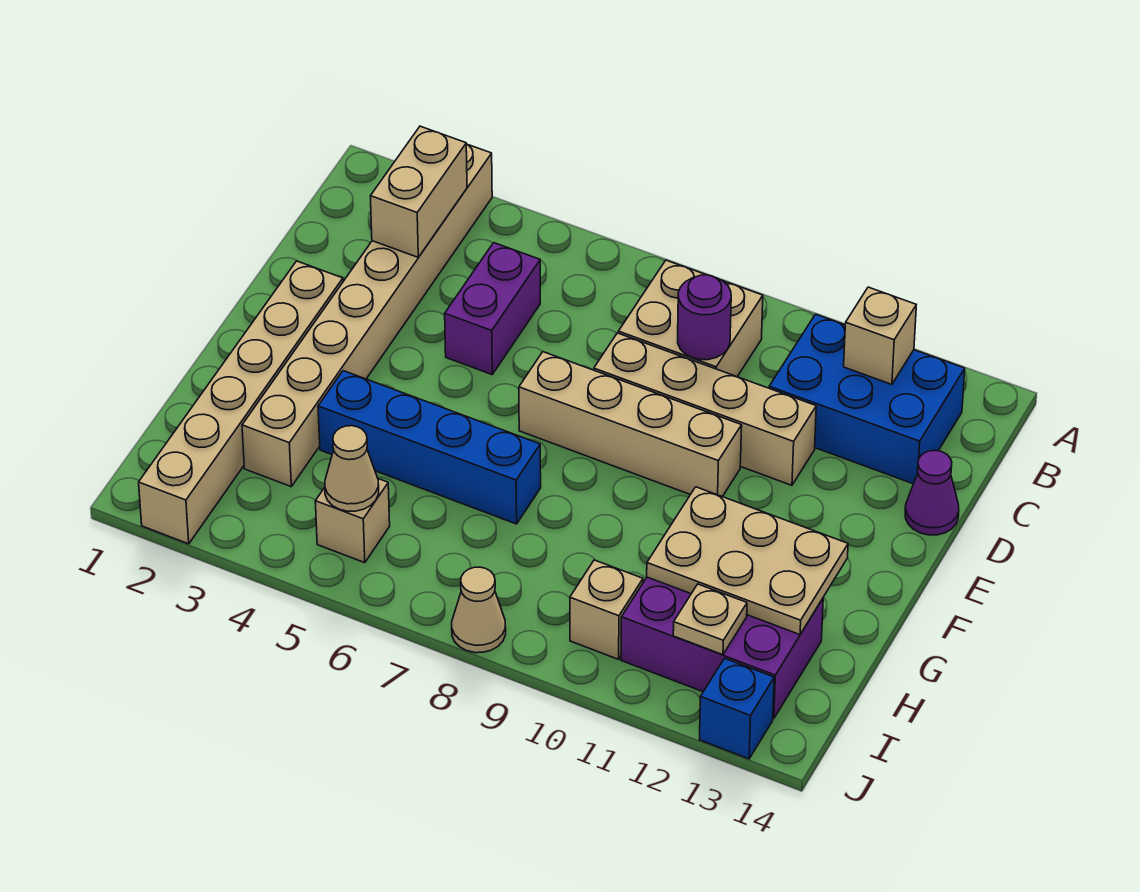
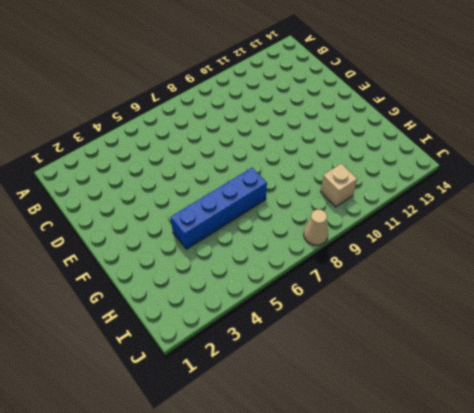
none -> tan brick A3:H3 level 1
none -> tan brick B8:C9 level 1
none -> blue brick B11:C13 level 1

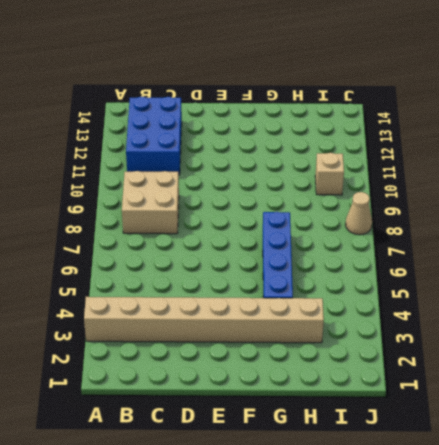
none -> purple brick C5:D5 level 1
none -> tan brick D8:D11 level 1
none -> purple cone D14 level 1

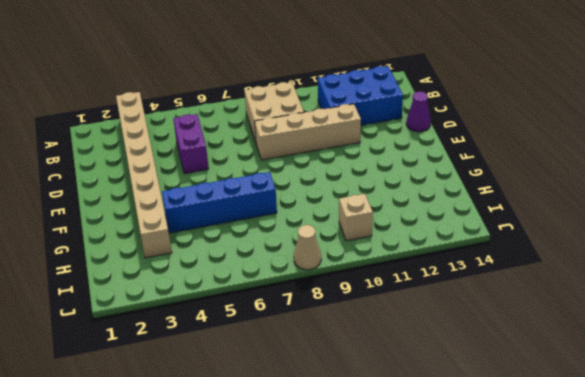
none -> tan brick E2:J2 level 1
none -> tan brick E7:E10 level 1
none -> purple brick H11:I13 level 1

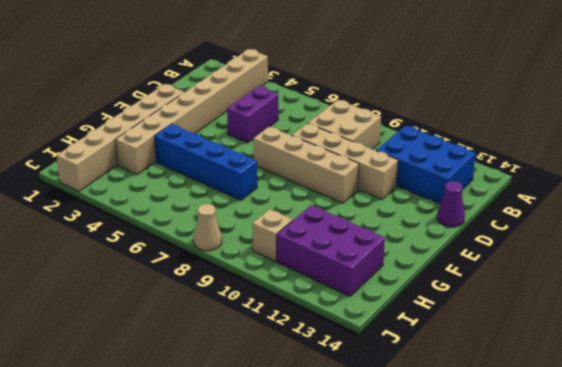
none -> tan brick I5 level 1
none -> blue brick J13 level 1
none -> tan brick B3:C3 level 2

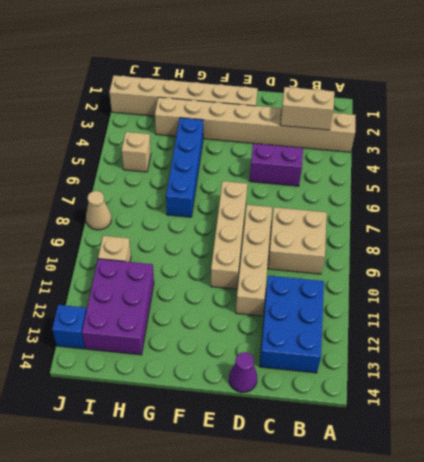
none -> tan brick B12 level 2
none -> purple round brick C9 level 2
none -> tan plate G11:H13 level 2

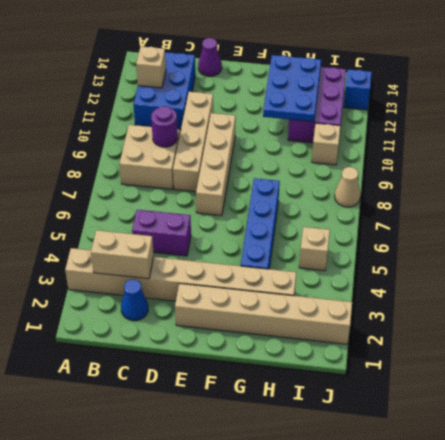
blue cone C2 level 1 -> none
blue plate G11:H13 level 2 -> tan plate G11:H13 level 2
none -> tan cone I5 level 2
none -> tan plate I12 level 2

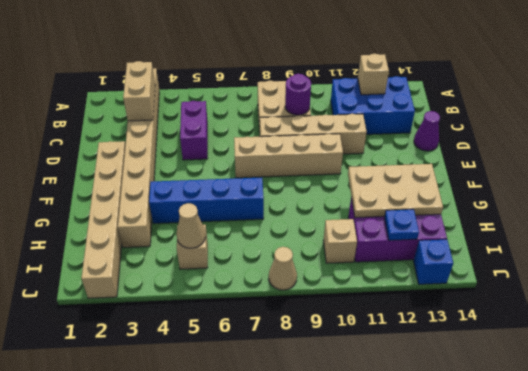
blue plate I12 level 2 -> tan plate I12 level 2

